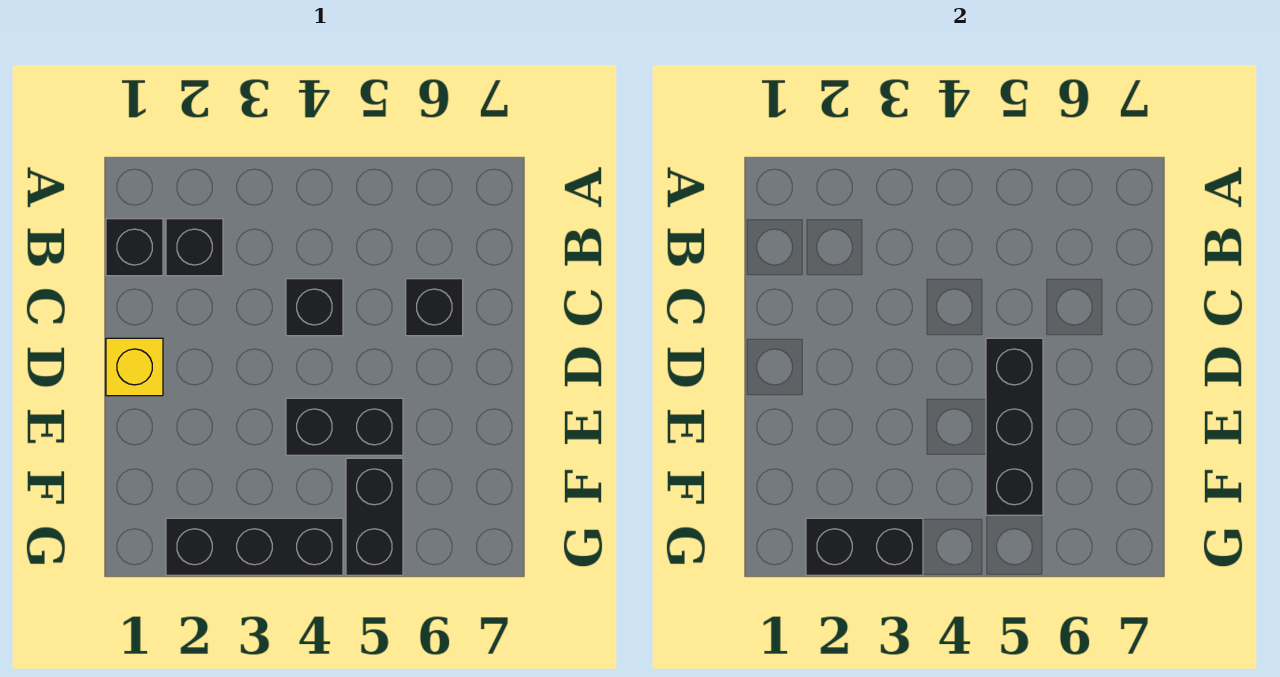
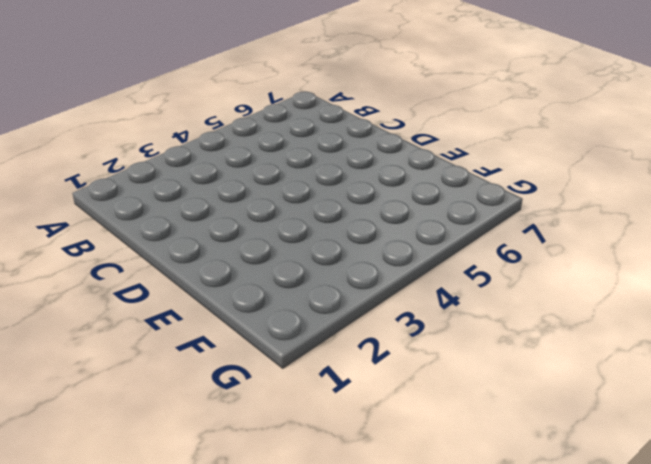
none -> black brick B1 level 1
none -> black brick B2 level 1

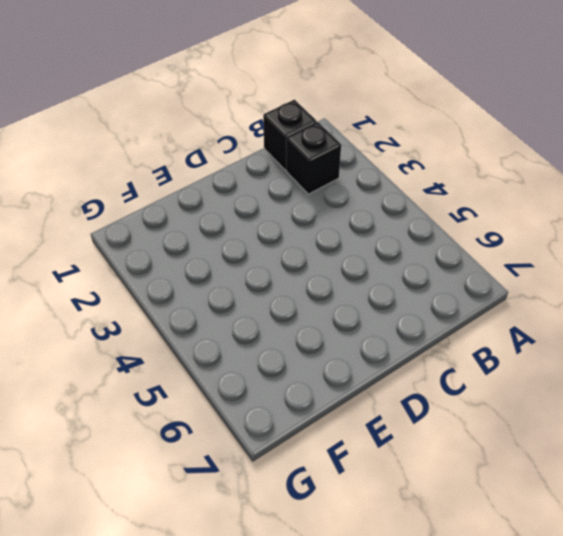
none -> black brick C4 level 1
none -> black brick C6 level 1

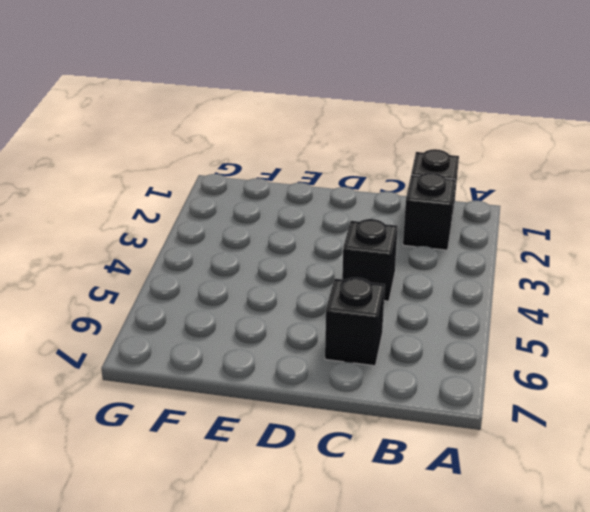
none -> yellow brick D1 level 1
none -> black brick E4:E5 level 1

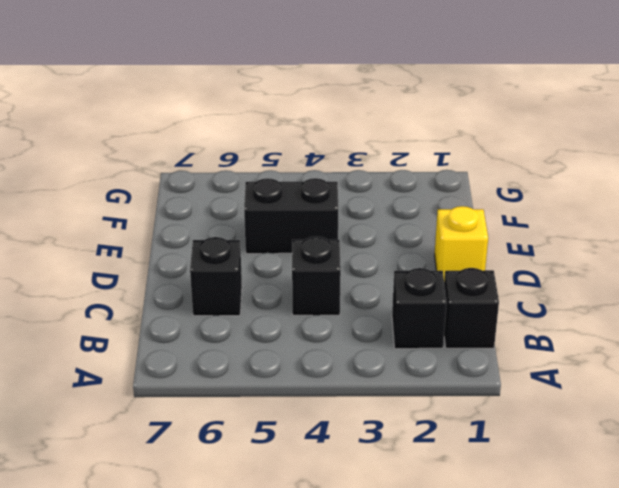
none -> black brick F5:G5 level 1
none -> black brick G2:G4 level 1

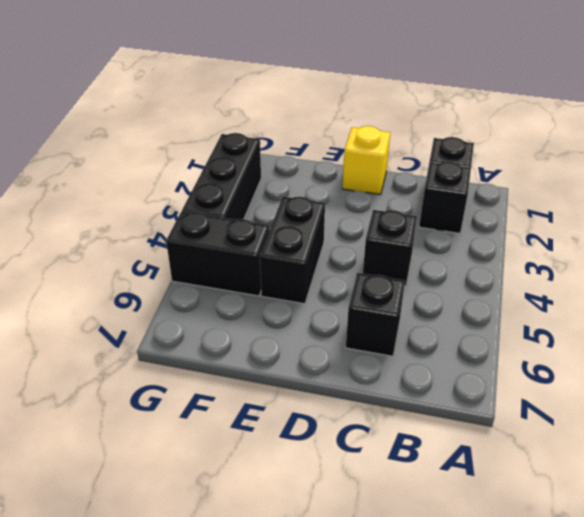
none -> black brick D5:F5 level 2
none -> black brick G2:G3 level 2

